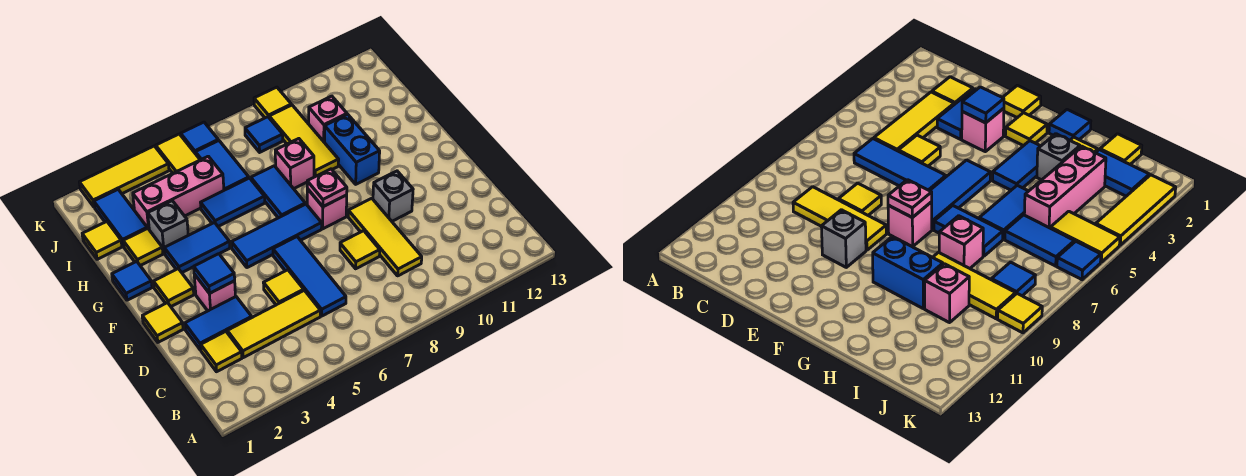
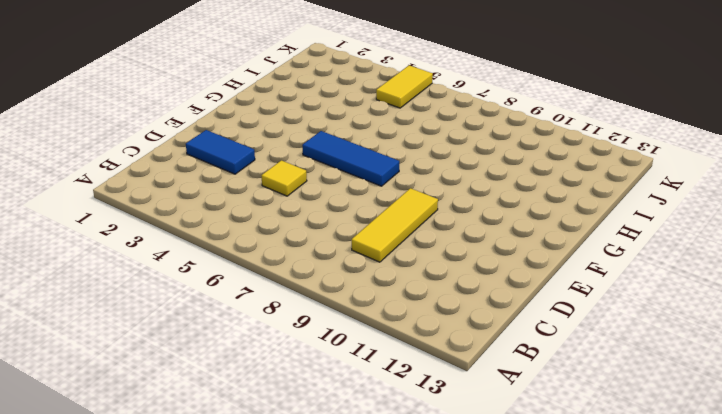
none -> yellow tile C2 level 1
none -> yellow tile C3:C5 level 1
none -> blue tile C6:E6 level 1
none -> yellow tile D8 level 1

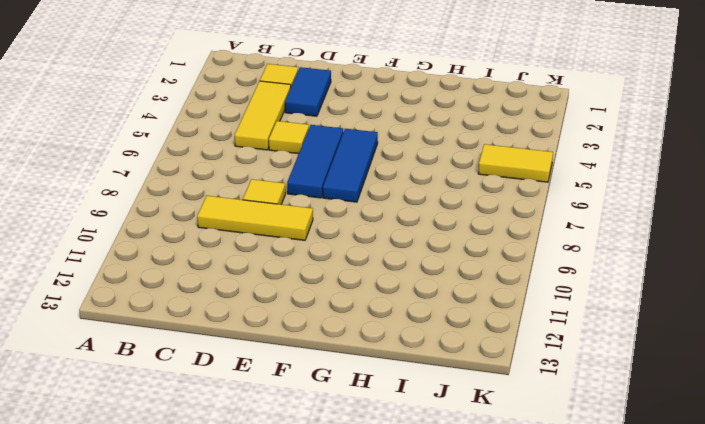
blue tile E5:E7 level 1 -> blue tile C6:E6 level 1
none -> yellow tile E1 level 1
none -> pink brick E3 level 1
none -> grey brick E10 level 1
none -> yellow tile F2 level 1

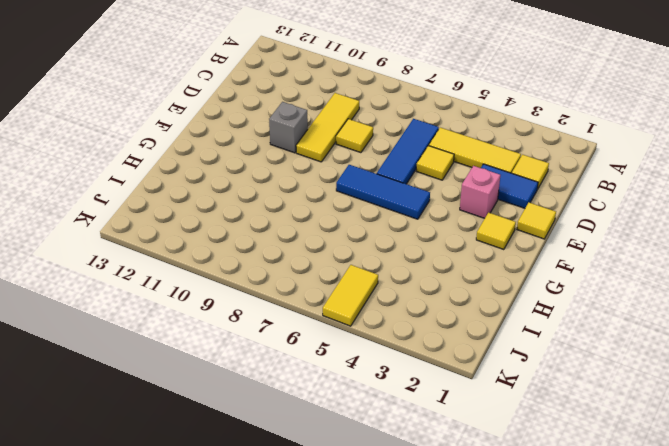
none -> pink brick F8 level 1
none -> blue tile G1 level 1
none -> blue tile G3:G4 level 1
none -> blue tile G7:H7 level 1

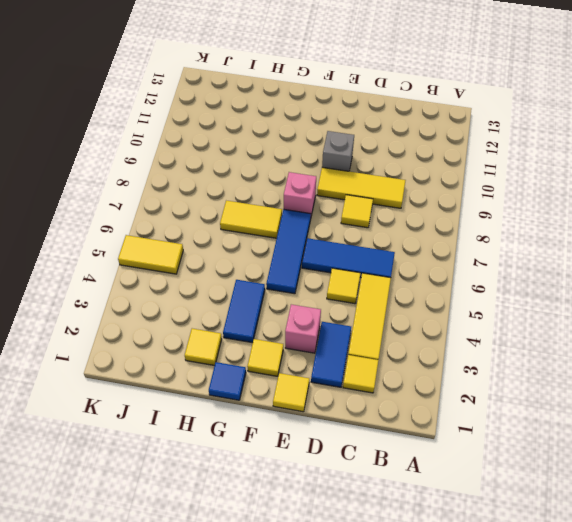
yellow tile G7:H7 level 1 -> blue tile G7:H7 level 1
none -> blue brick G10:H10 level 1
none -> grey brick H3 level 1
none -> blue tile H5:H6 level 1
none -> pink brick H8 level 1

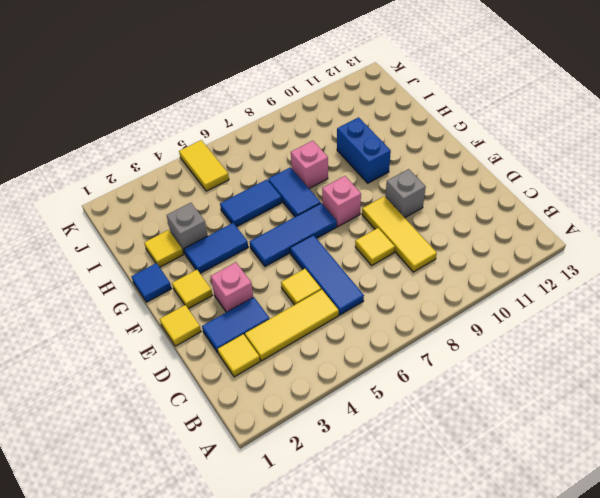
none -> yellow tile H9:J9 level 1
none -> yellow tile I1 level 1
none -> blue tile I2:J2 level 1
none -> pink brick I3:I5 level 1

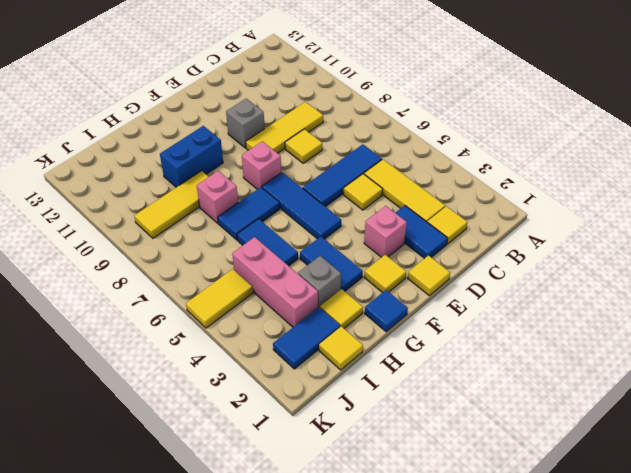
none -> blue tile I6:J6 level 1
none -> pink brick I10 level 1
none -> blue tile J8 level 1
none -> yellow tile K2:K4 level 1

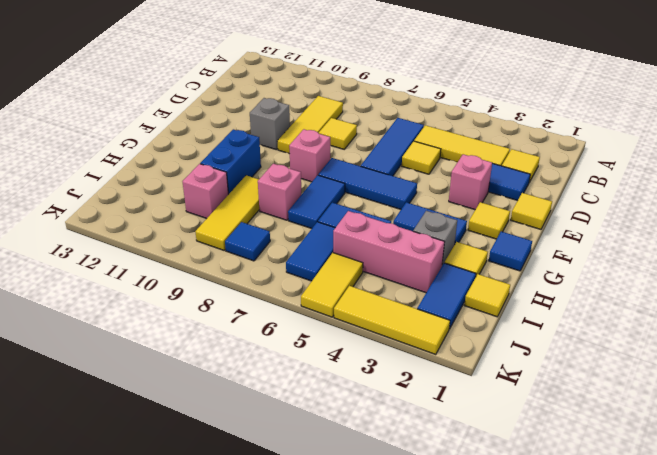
none -> blue tile K6 level 1
none -> yellow tile K9 level 1
none -> blue tile E3 level 2
none -> pink plate F8 level 2

